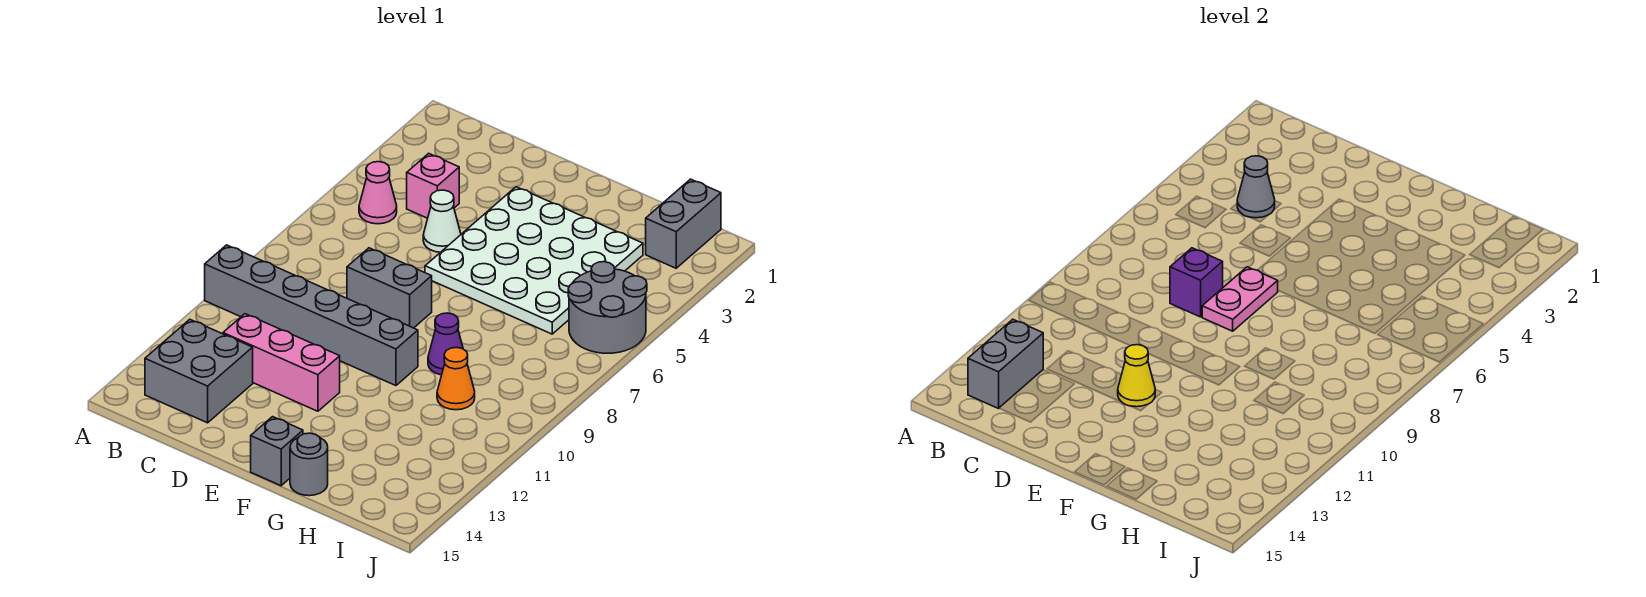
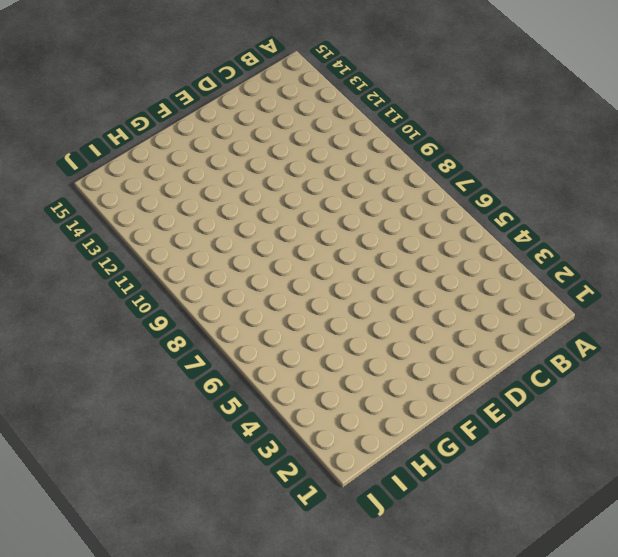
none -> grey brick A10:F10 level 1
none -> pink cone B5 level 1
none -> grey brick B13:C14 level 1

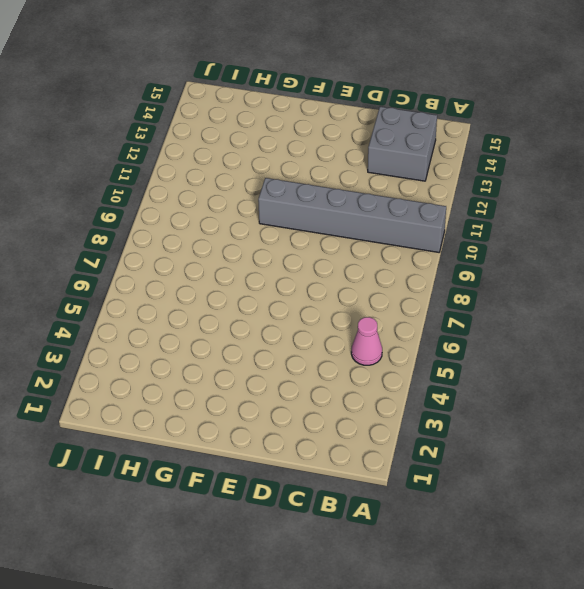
none -> pink brick C4 level 1
none -> pink brick C12:E12 level 1
none -> white cone D5 level 1

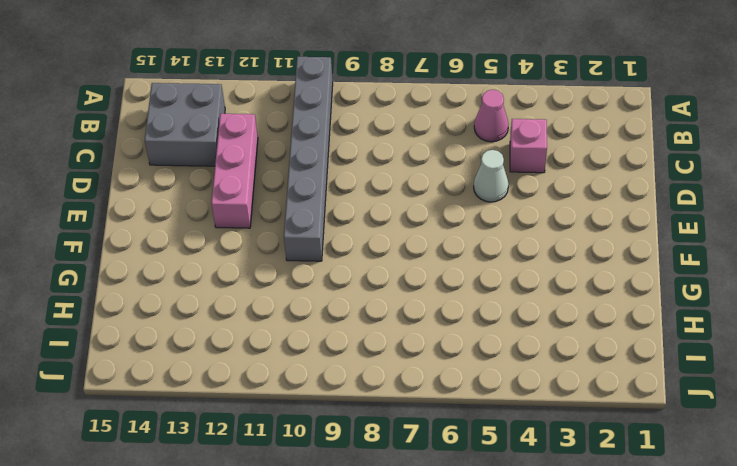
none -> grey brick D8:E8 level 1
none -> white plate E3:H6 level 1
none -> grey brick F15 level 1

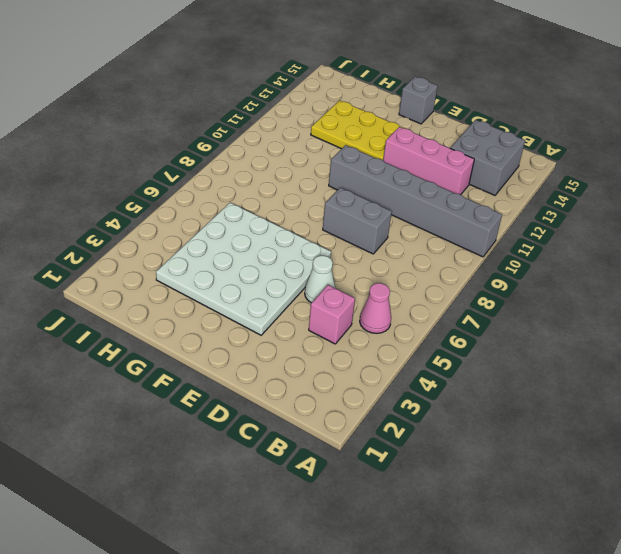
yellow plate F12:H13 level 1 -> none
none -> purple cone G9 level 1
none -> grey round brick G15 level 1
none -> orange cone H10 level 1

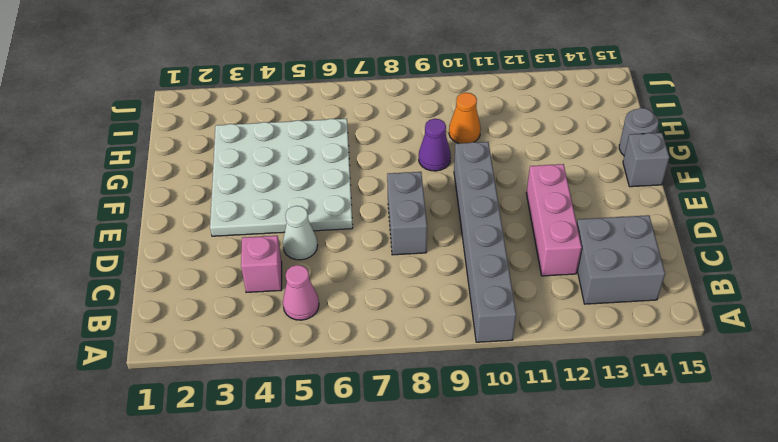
none -> grey brick I1:I2 level 1
none -> grey round brick I5:J6 level 1
none -> grey brick B13:B14 level 2

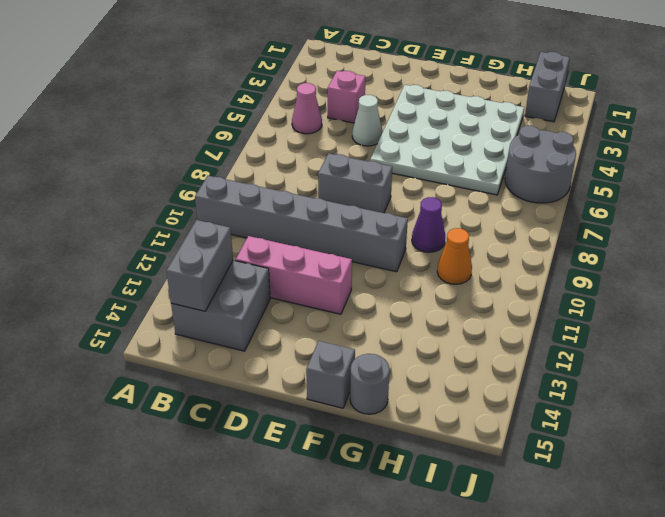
none -> grey cone C4 level 2
none -> purple brick D8 level 2
none -> pink plate E7:E8 level 2

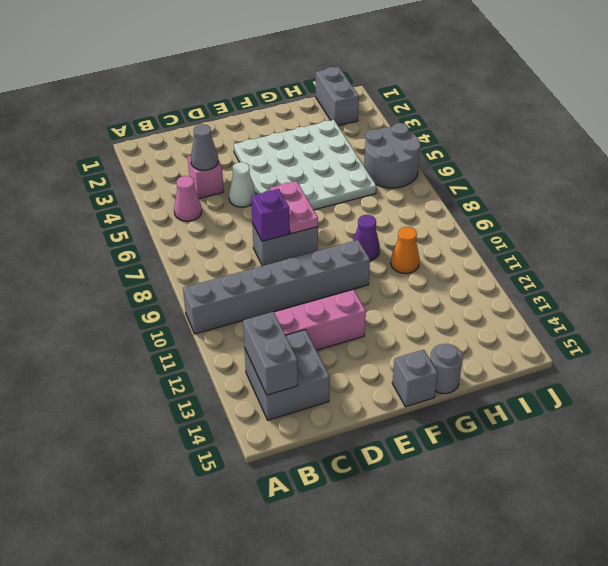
none -> yellow cone E12 level 2

